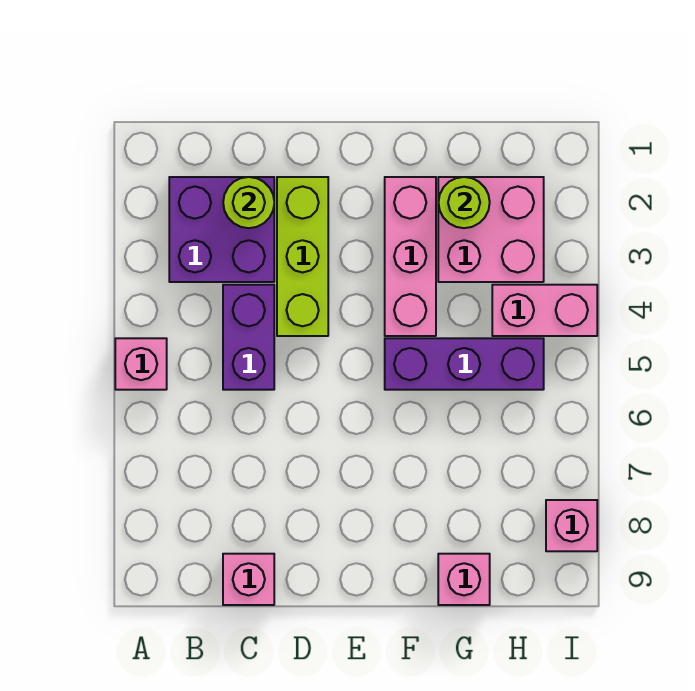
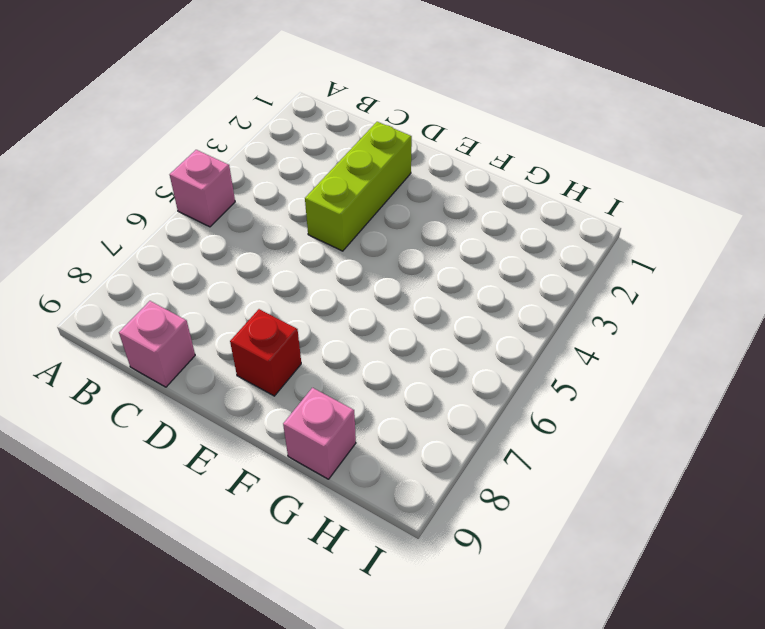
red brick E8 level 1 -> none
none -> purple brick B2:C3 level 1
none -> purple brick C4:C5 level 1
none -> pink brick F2:F4 level 1

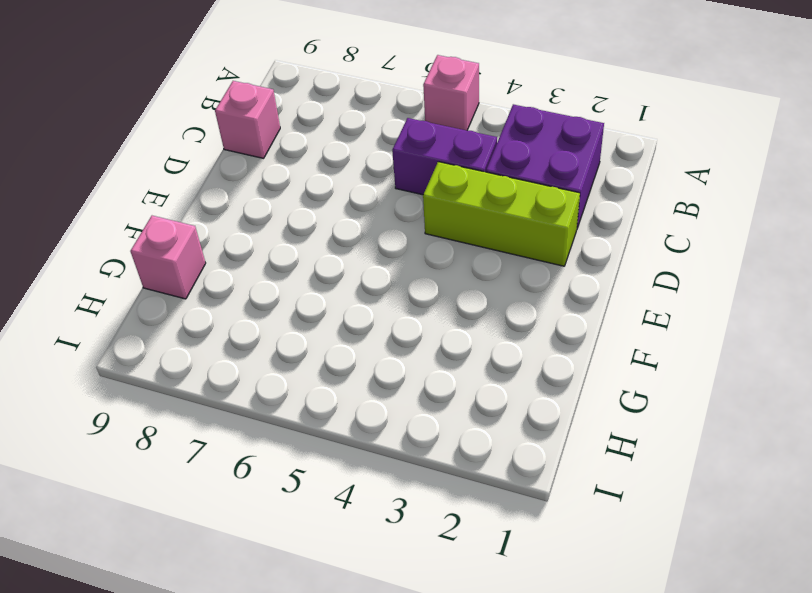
none -> pink brick F2:F4 level 1
none -> purple brick F5:H5 level 1
none -> pink brick G2:H3 level 1

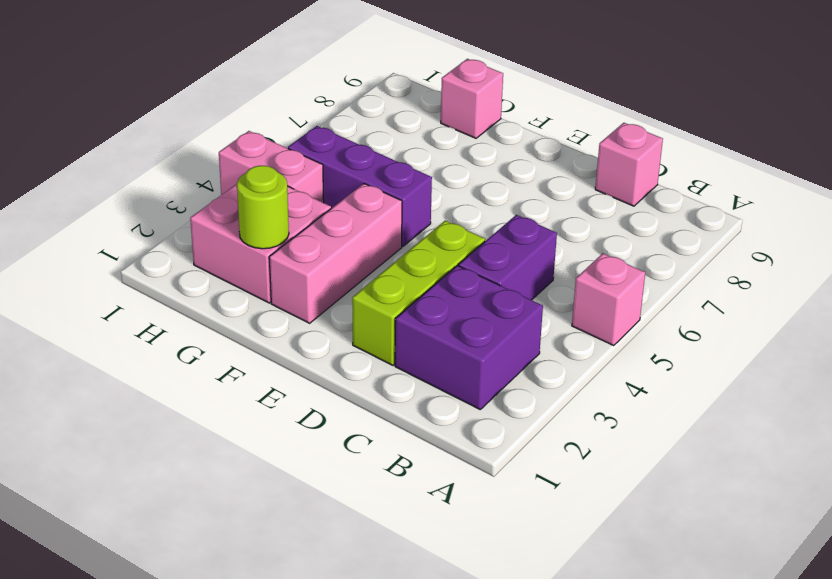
none -> pink brick I8 level 1
none -> lime round brick C2 level 2

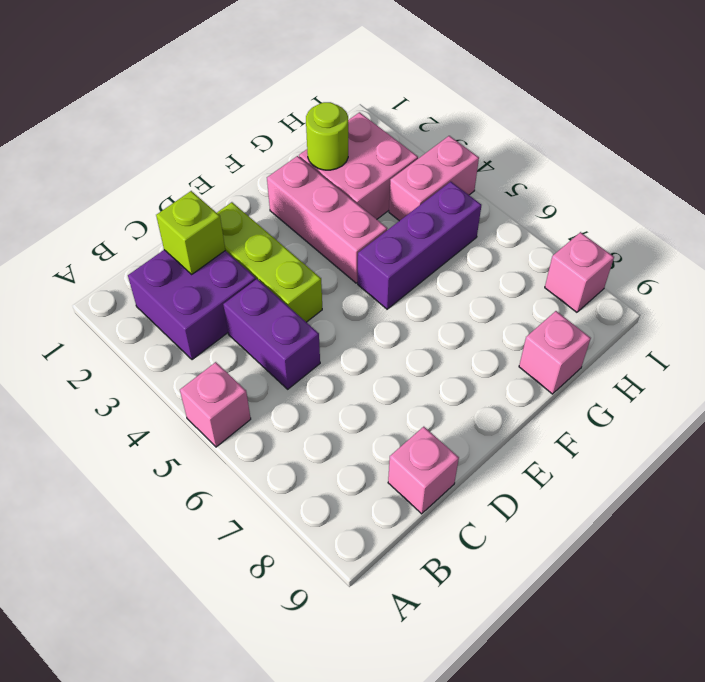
lime brick C2 level 2 -> lime round brick C2 level 2

